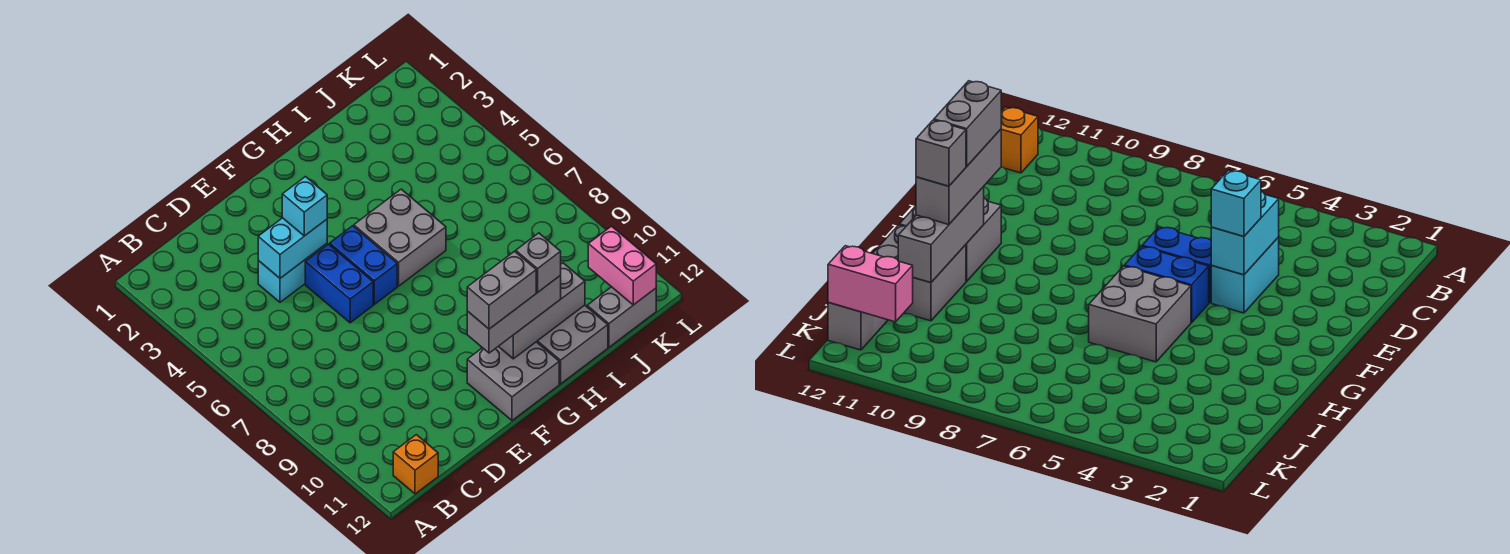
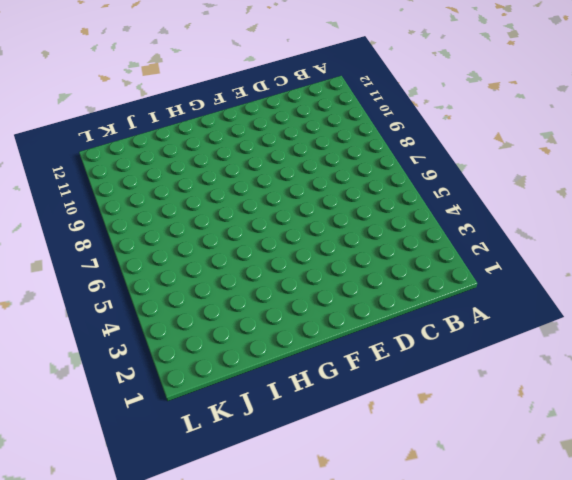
none -> orange brick B12 level 1
none -> cyan brick D4:E4 level 1
none -> blue brick E5:E6 level 1

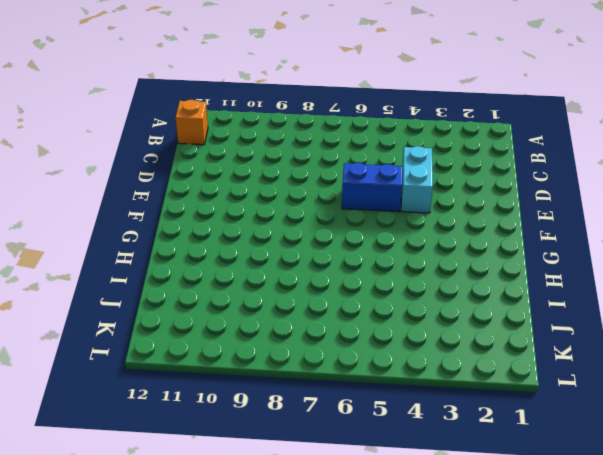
none -> blue brick F5:F6 level 1
none -> grey brick F11:G12 level 1
none -> grey brick G5:H6 level 1

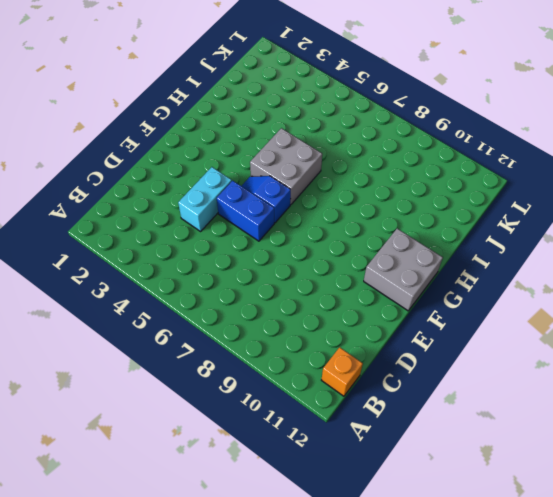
blue slope F5:F6 level 1 top 6 -> blue brick F5:F6 level 1
none -> grey brick H11:I12 level 1
none -> grey brick J12:K12 level 1
none -> cyan brick D4:E4 level 2

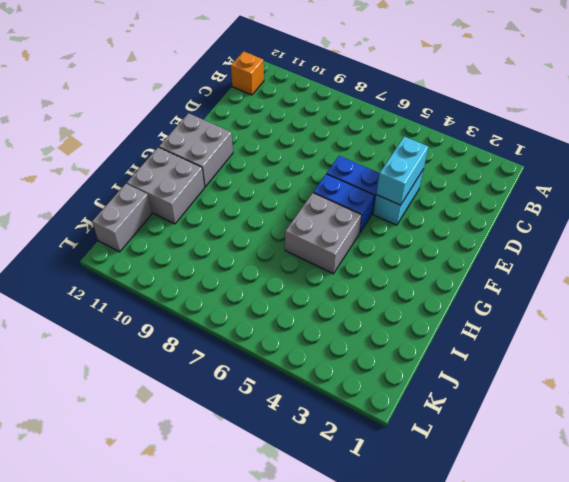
none -> grey brick G11:I11 level 2
none -> pink brick K11:K12 level 2
none -> cyan brick E4 level 3

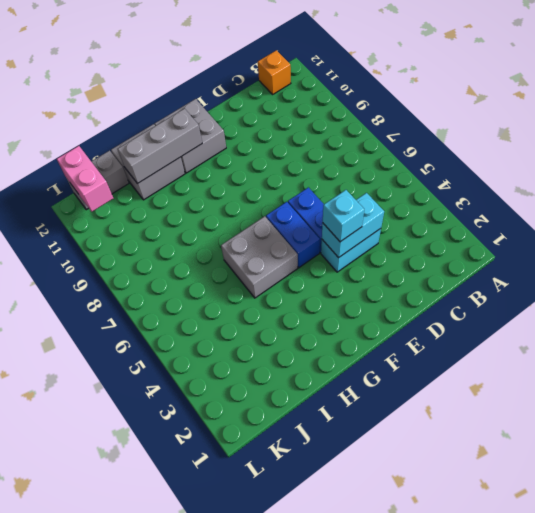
none -> grey brick F11:H11 level 3
none -> grey brick F11:G11 level 4
none -> grey brick H11 level 4

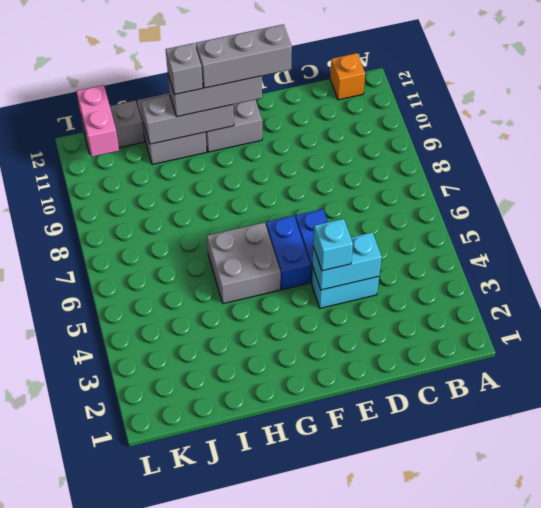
grey brick E11:G11 level 4 -> grey brick F11:G11 level 4

